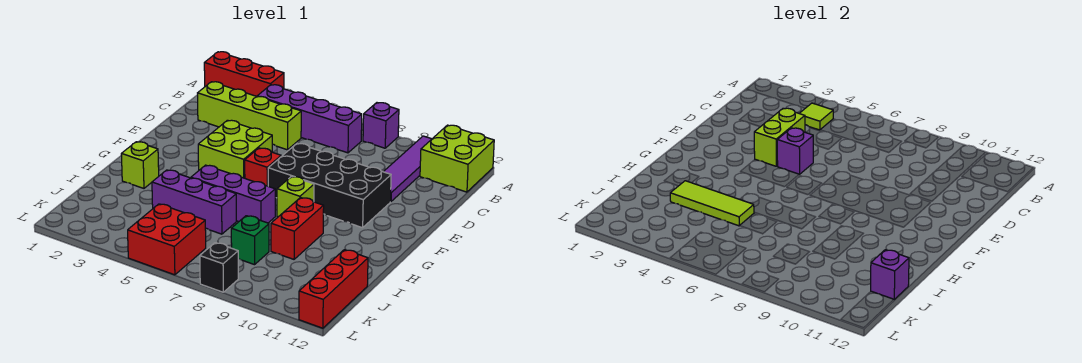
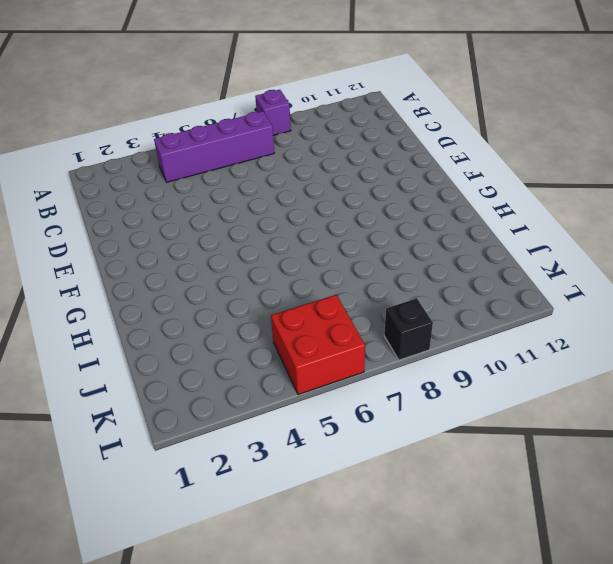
none -> red brick A1:A3 level 1
none -> purple tile A10:D10 level 1
none -> lime brick A11:B12 level 1

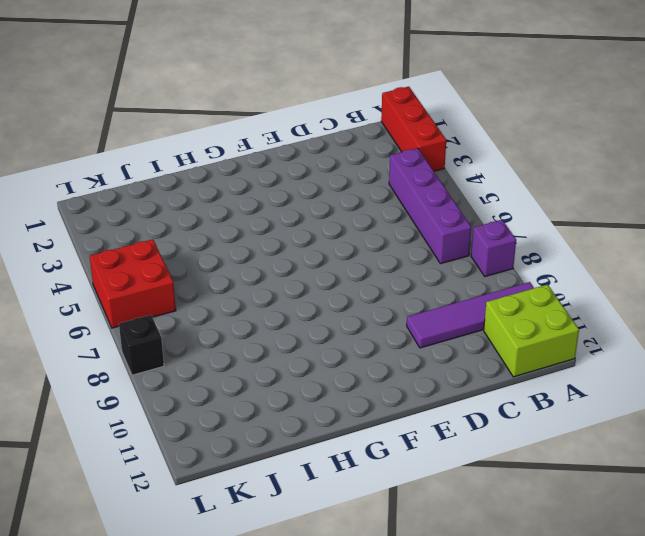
none -> lime brick C2:C5 level 1
none -> lime brick E4:F5 level 1
none -> black brick E7:F10 level 1

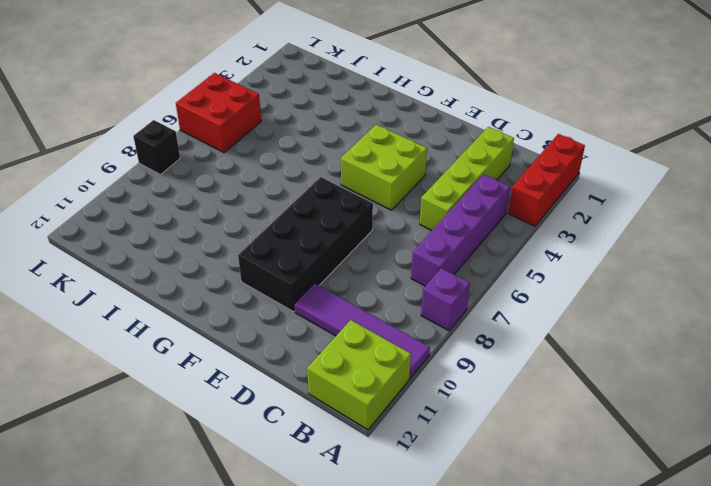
none -> red brick F6 level 1
none -> lime brick G8 level 1
none -> lime brick H2 level 1

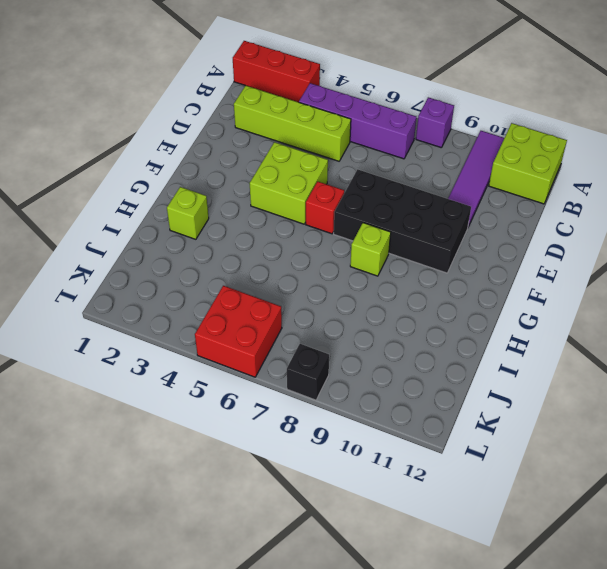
none -> purple brick H5:H7 level 1
none -> red brick H9:I9 level 1
none -> purple brick I4:I6 level 1

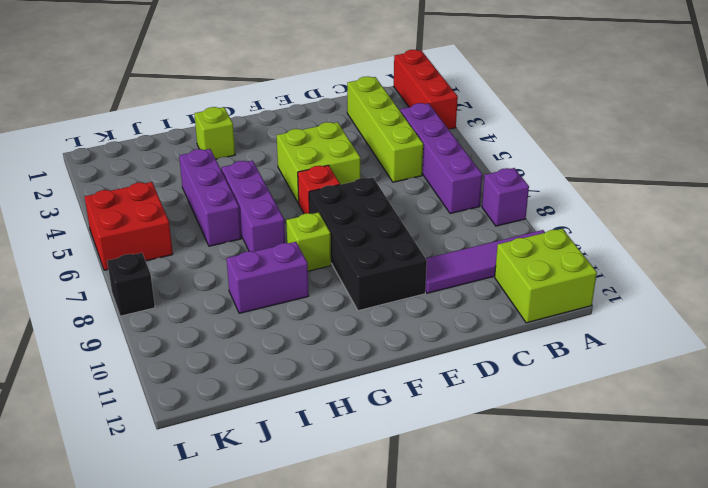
purple brick H9:I9 level 1 -> red brick H9:I9 level 1
none -> green brick J8 level 1
none -> red brick J12:L12 level 1
none -> lime tile B4 level 2

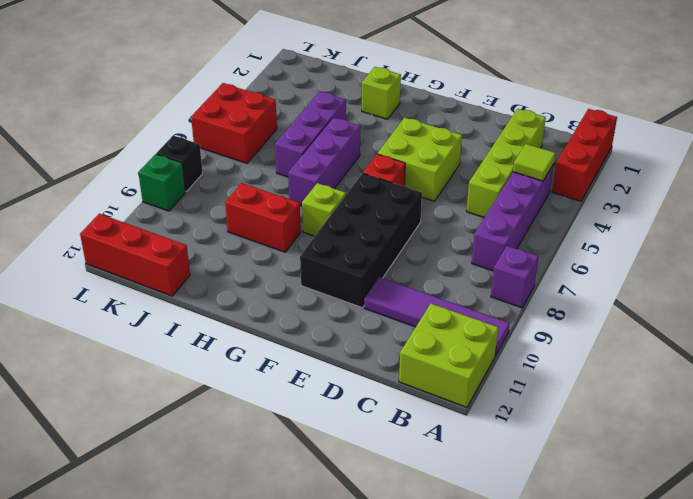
green brick L9 level 1 -> green brick J8 level 1
none -> lime brick D4:E4 level 2
none -> purple brick E5 level 2
none -> lime tile I3:I5 level 2

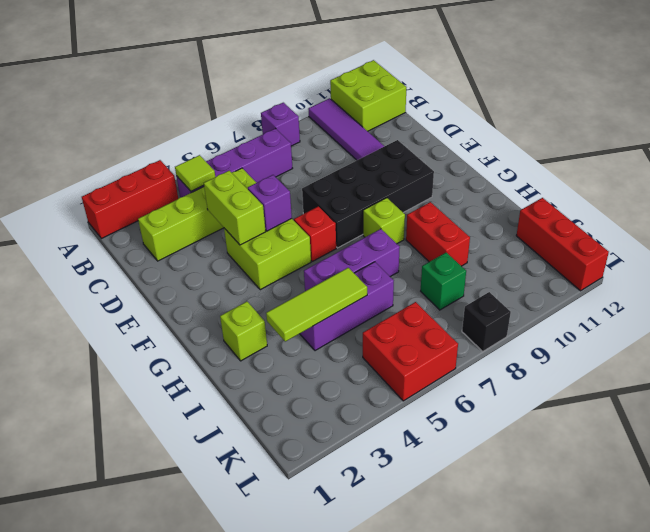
none -> purple brick J12 level 2

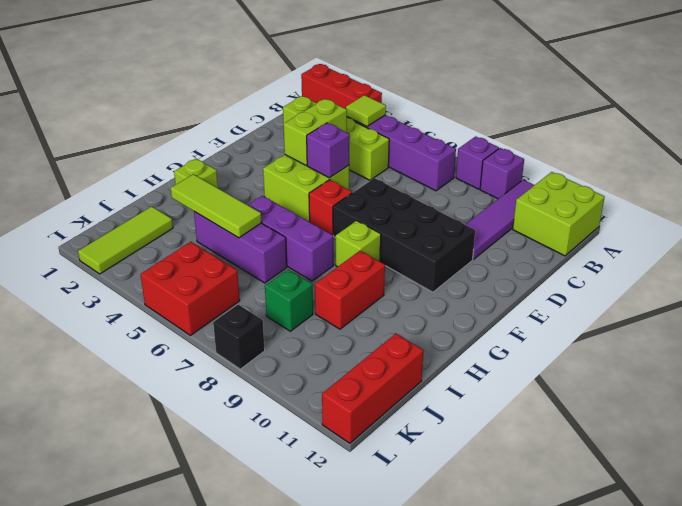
purple brick A9 level 1 -> purple brick J12 level 2
lime tile J2:L2 level 1 -> none

